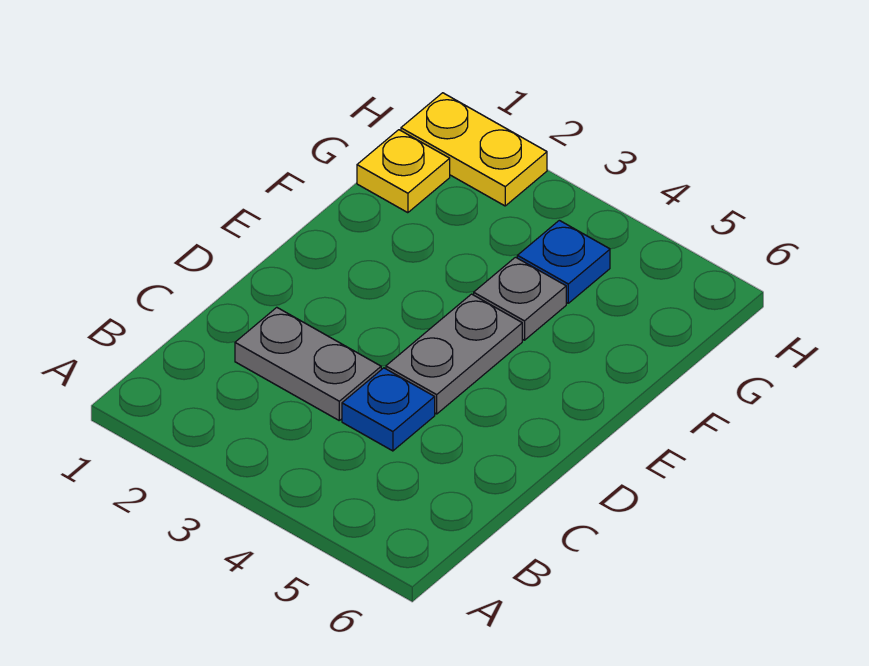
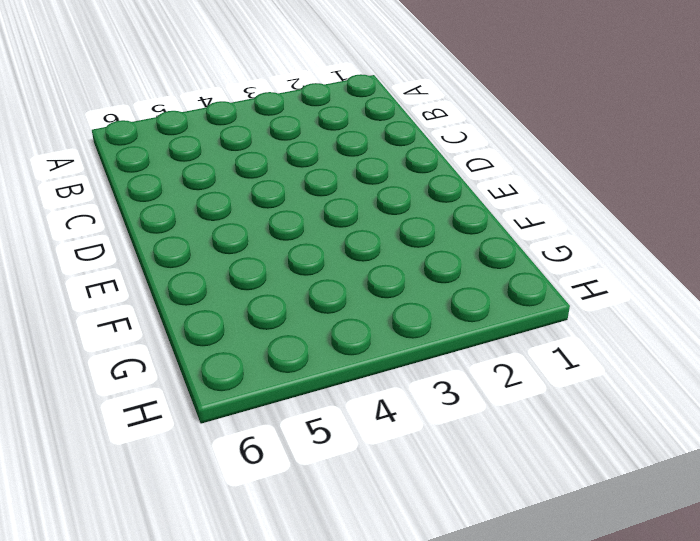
none -> grey plate C2:C3 level 1
none -> blue plate C4 level 1

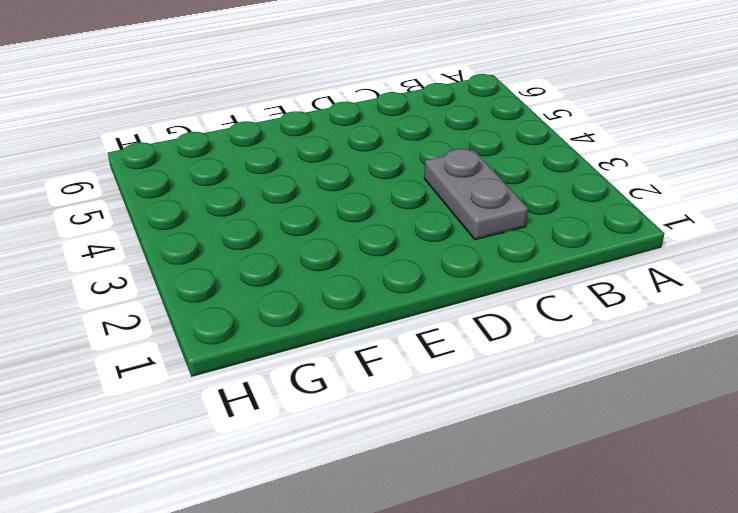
none -> blue plate C4 level 1
none -> grey plate D4:E4 level 1

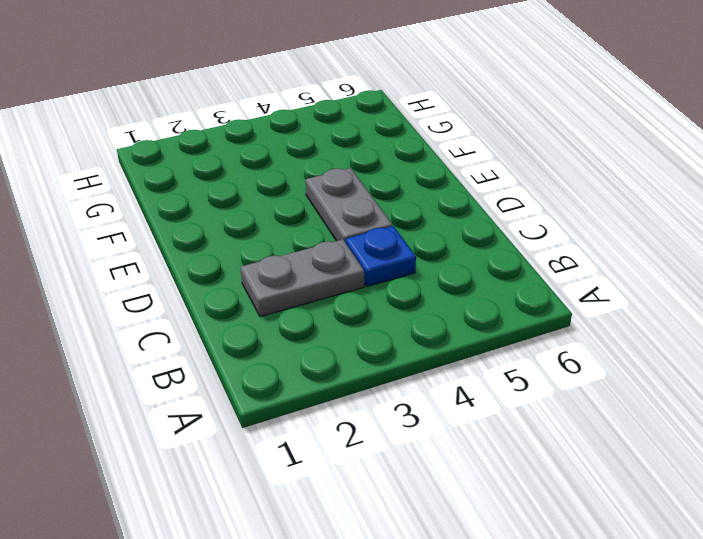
none -> grey plate F4 level 1
none -> yellow plate G1 level 1

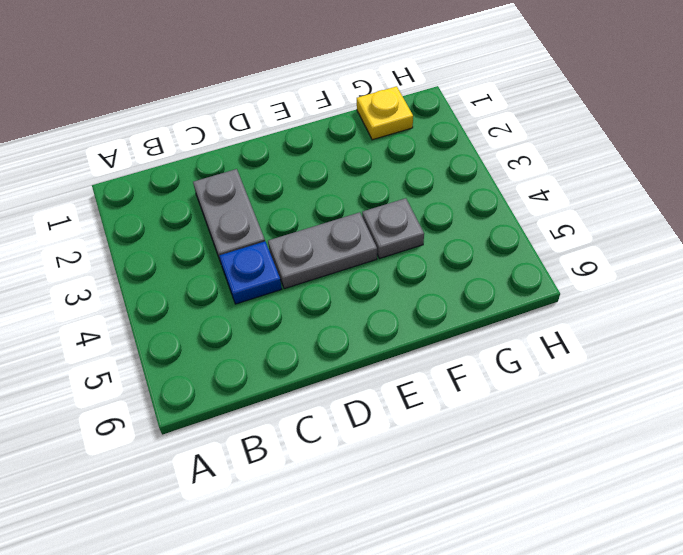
none -> blue plate G4 level 1
none -> yellow plate H1:H2 level 1

